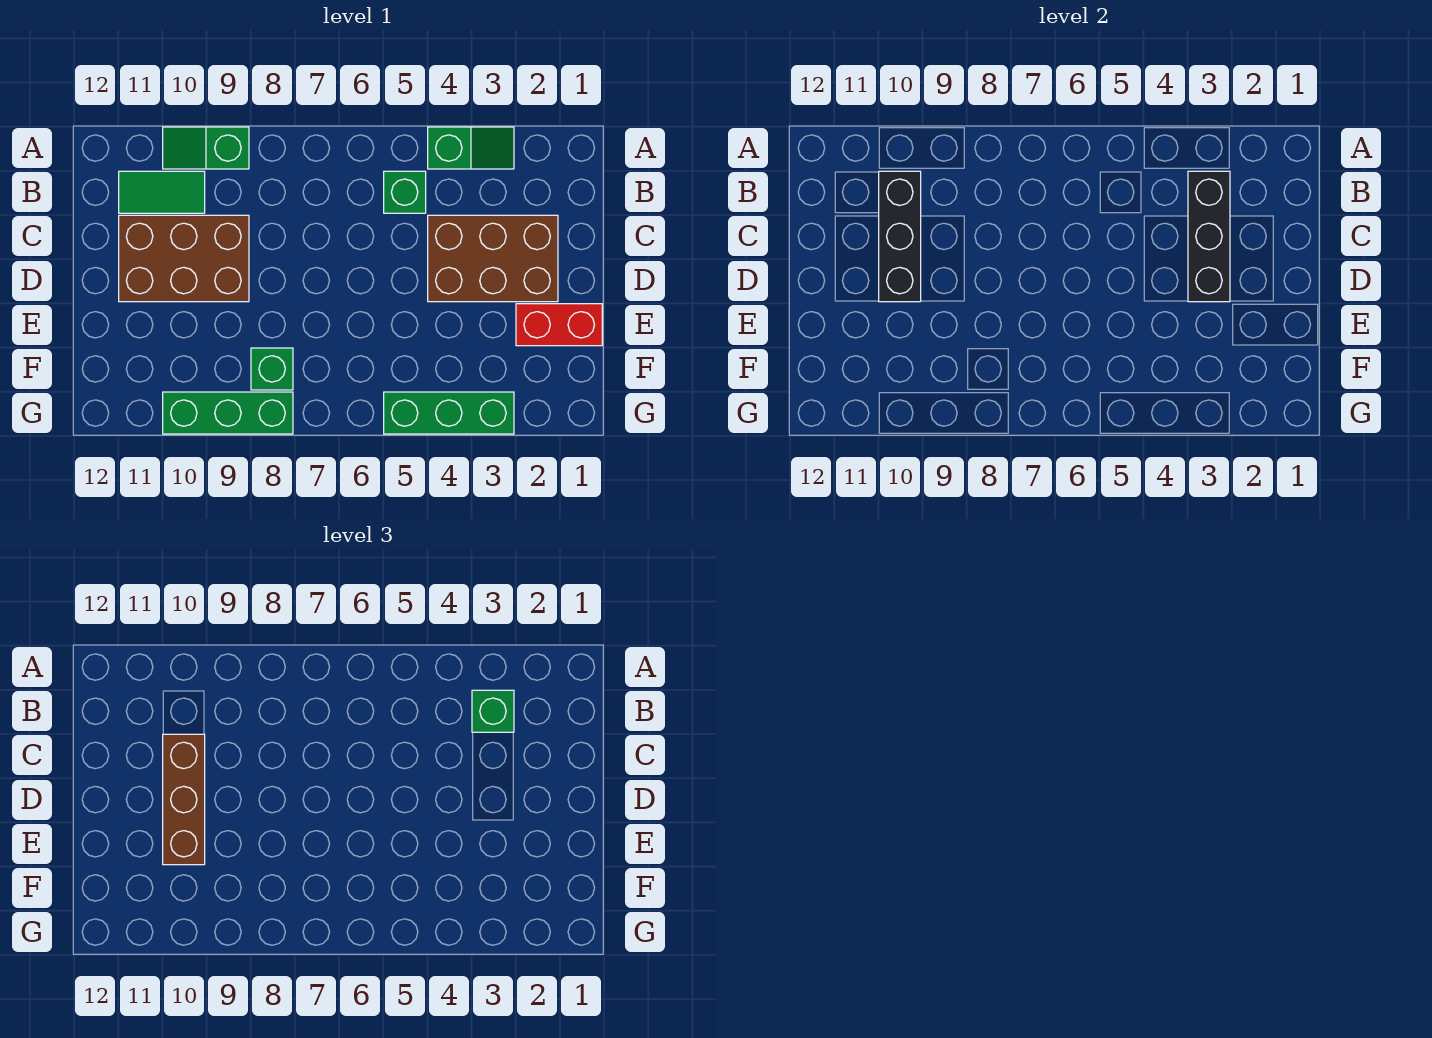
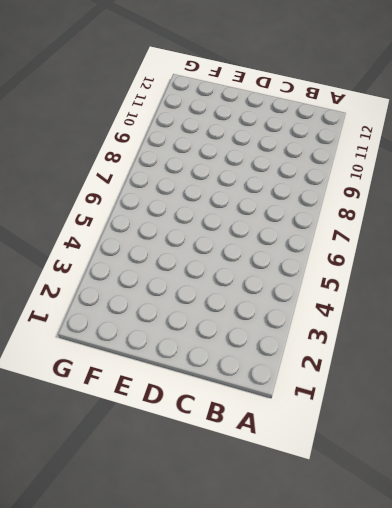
none -> green slope A3:A4 level 1 top 4
none -> green slope A9:A10 level 1 top 9
none -> green brick B5 level 1

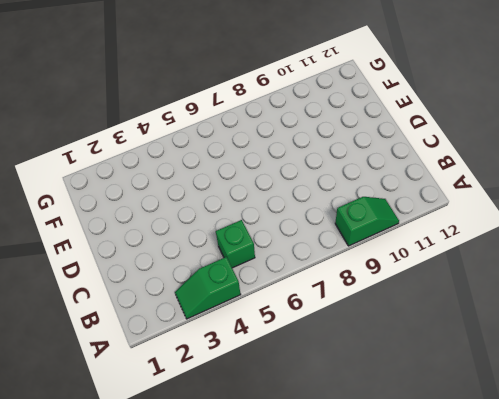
none -> green tile B10:B11 level 1
none -> brown brick C2:D4 level 1
none -> brown brick C9:D11 level 1

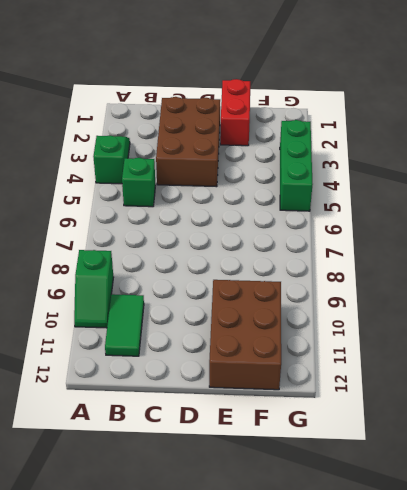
brown brick E10:F12 level 1 -> brown brick C9:D11 level 1
none -> green brick F8 level 1
none -> green brick G8:G10 level 1
none -> black brick B3:D3 level 2

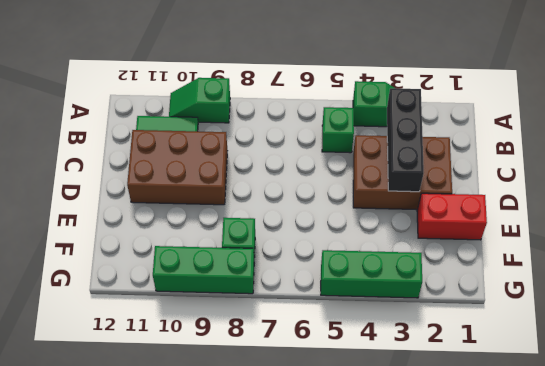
none -> black brick B10:D10 level 2
none -> green brick B3 level 3
none -> brown brick C10:E10 level 3

